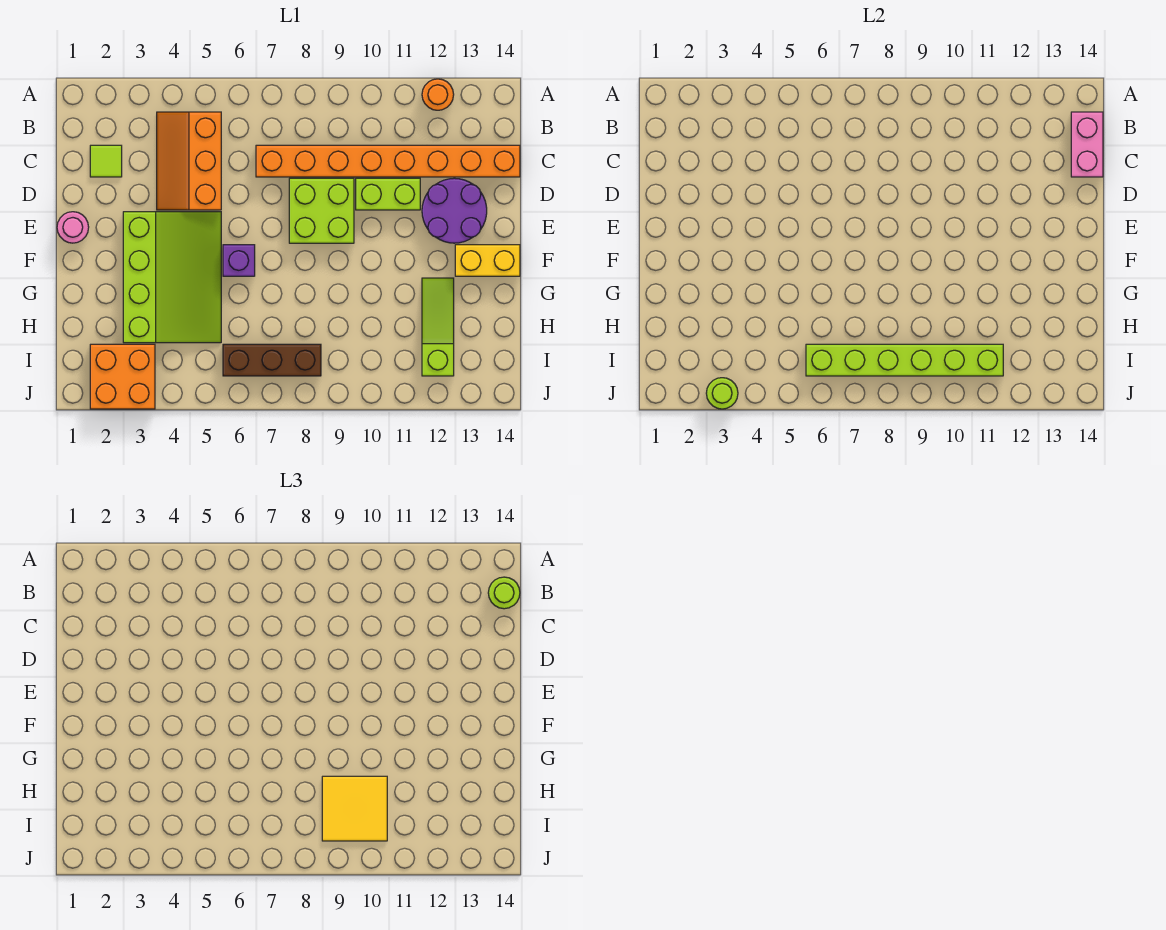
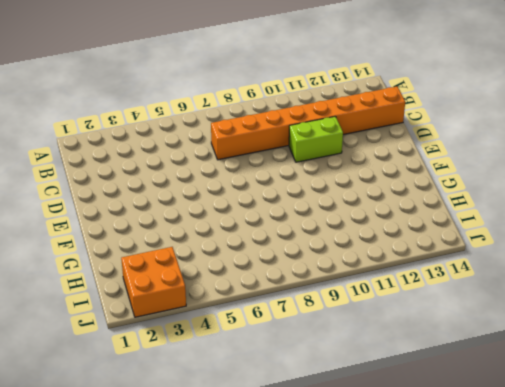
none -> orange round brick A12 level 1
none -> orange slope B4:D5 level 1 top 5
none -> lime tile C2 level 1

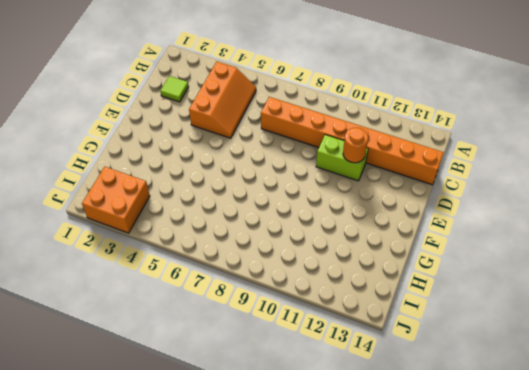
orange slope B4:D5 level 1 top 4 -> orange slope B4:D5 level 1 top 5
orange round brick D11 level 2 -> orange round brick A12 level 1
none -> lime brick D8:E9 level 1
none -> purple round brick D12:E13 level 1
none -> pink round brick E1 level 1

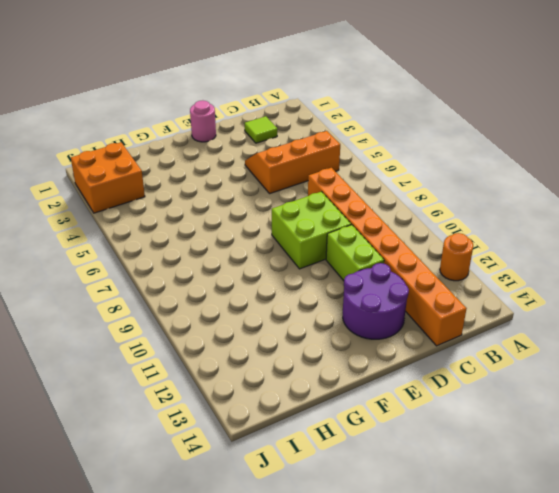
none -> lime slope E3:H5 level 1 top 3
none -> purple brick F6 level 1
none -> yellow brick F13:F14 level 1

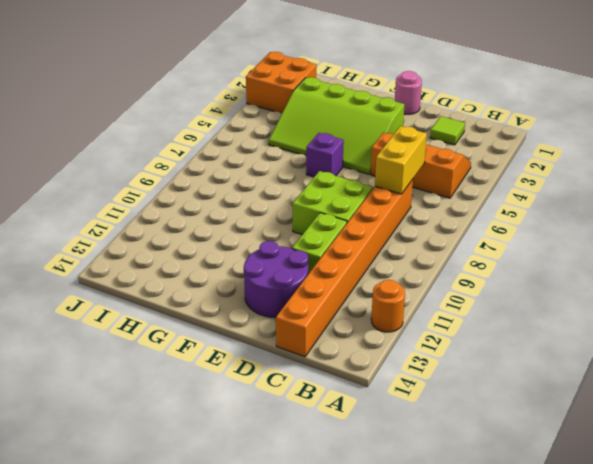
yellow brick C6:C7 level 2 -> yellow brick F13:F14 level 1
none -> lime slope G12:I12 level 1 top I
none -> brown brick I6:I8 level 1
none -> pink brick B14:C14 level 2

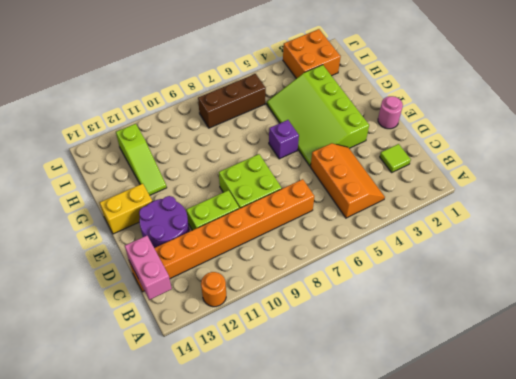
none -> lime brick I6:I11 level 2
none -> lime round brick J3 level 2
none -> lime round brick B14 level 3

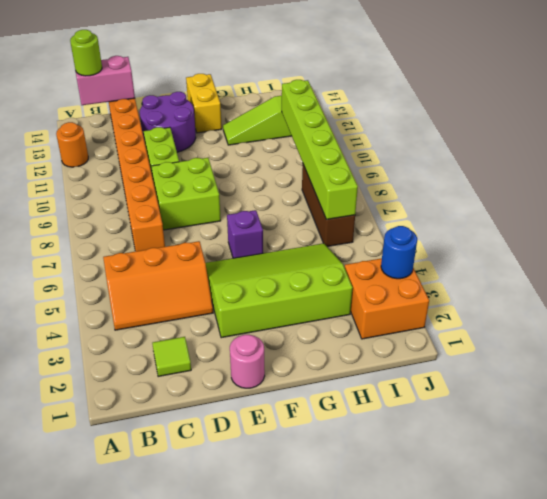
blue round brick J3 level 2 -> lime round brick J3 level 2
none -> yellow tile H9:I10 level 3

